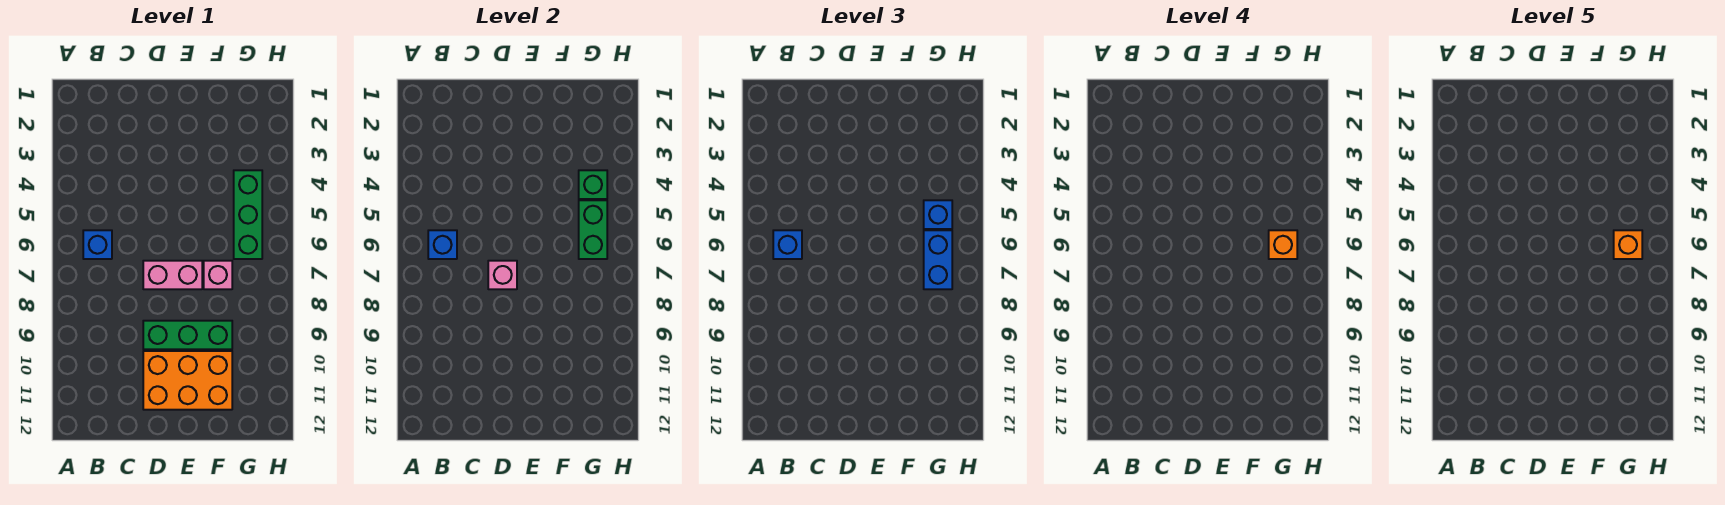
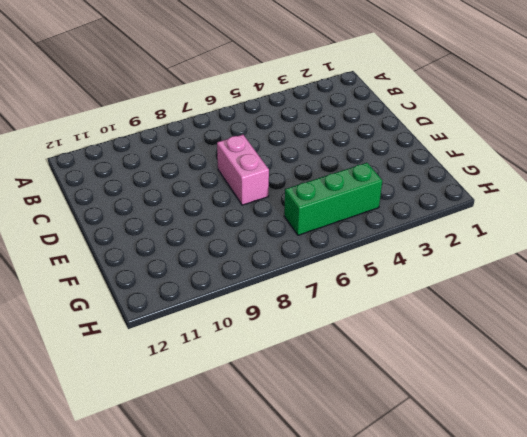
none -> blue brick B6 level 1
none -> green brick D9:F9 level 1
none -> orange brick D10:F11 level 1

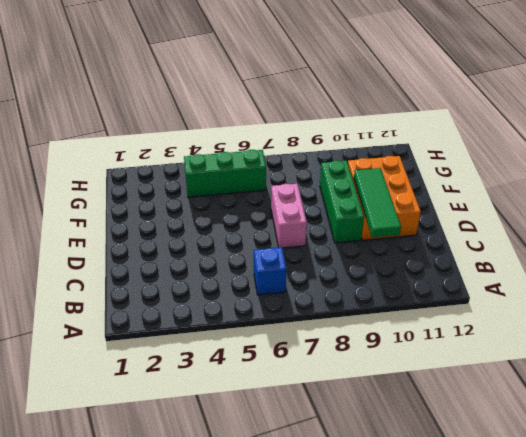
green tile C10:E10 level 2 -> none
none -> pink brick F7 level 1
none -> blue brick B6 level 2
none -> pink brick D7 level 2

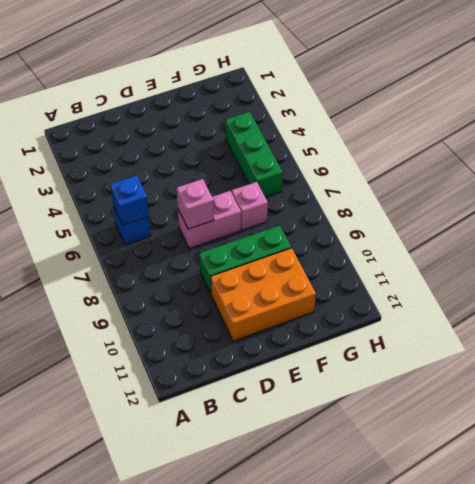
none -> green brick G4 level 2
none -> green brick G5:G6 level 2
none -> blue brick B6 level 3

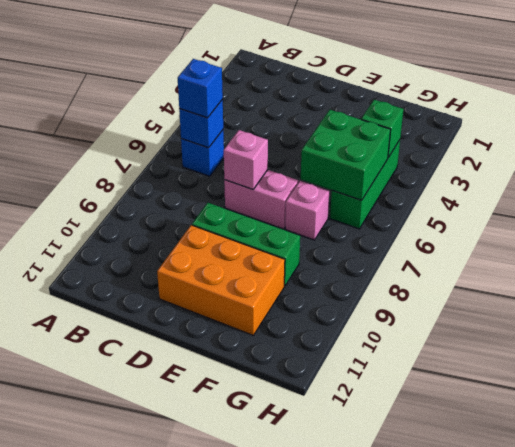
green brick F5:G6 level 2 -> green brick G5:G6 level 2
none -> blue brick G5 level 3
none -> blue brick G6:G7 level 3
none -> orange brick G6 level 4

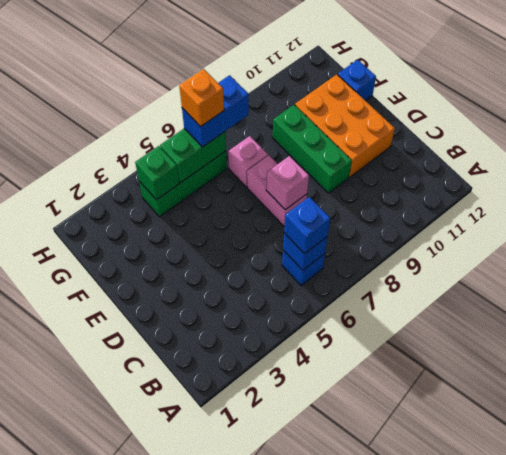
blue brick F12 level 1 -> blue brick G5 level 3
none -> orange brick G6 level 5

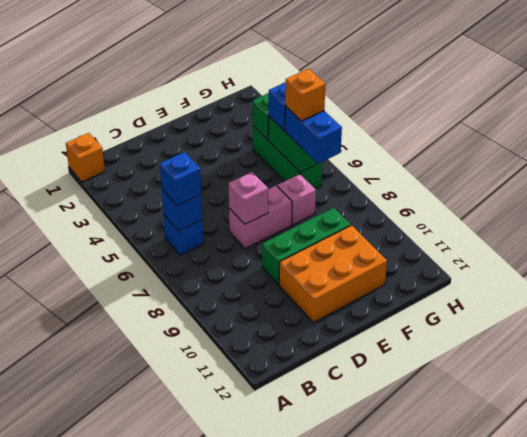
orange brick A1 level 1 -> orange brick G6 level 5

